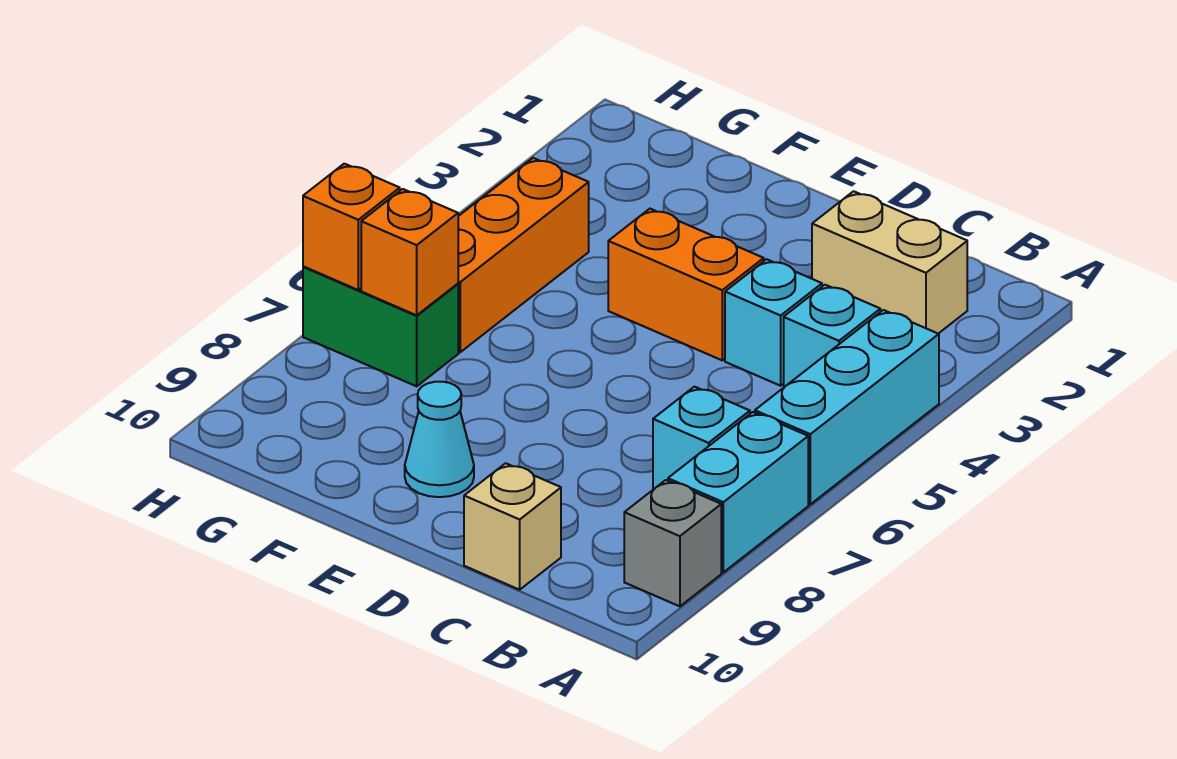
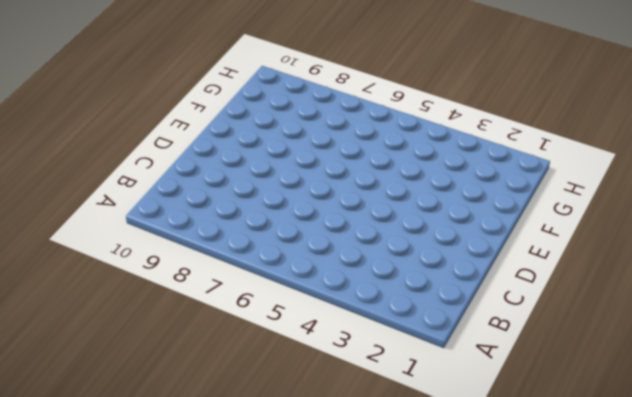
none -> cyan brick A4:A6 level 1
none -> cyan brick A7:A8 level 1
none -> grey brick A9 level 1

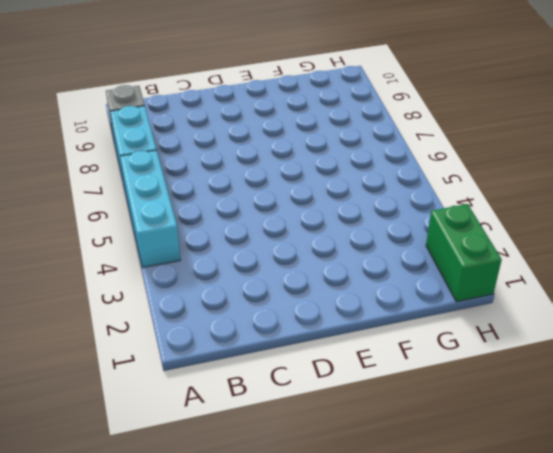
green brick H1:H2 level 1 -> green brick G7:H7 level 1
none -> tan brick B2:C2 level 1
none -> cyan brick B4 level 1
none -> cyan brick B7 level 1

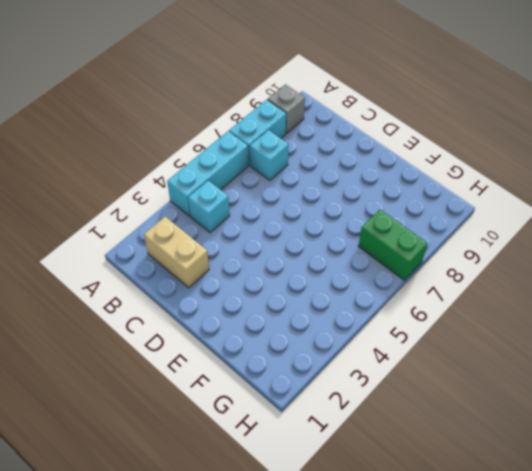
none -> cyan brick C4 level 1
none -> tan brick C10 level 1
none -> orange brick D4:E4 level 1

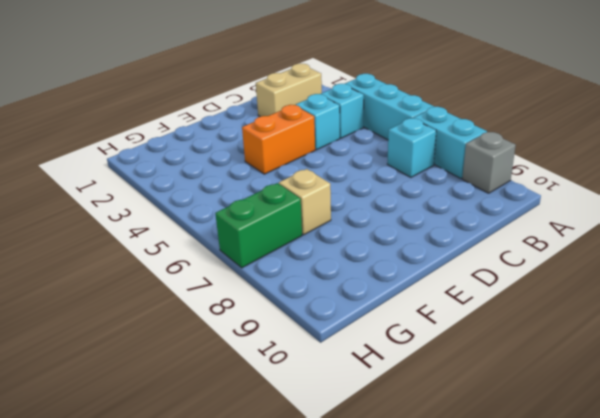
tan brick F7 level 1 -> tan brick C10 level 1
none -> cyan cone E9 level 1
none -> orange brick G4:G6 level 1
none -> orange brick G7 level 2

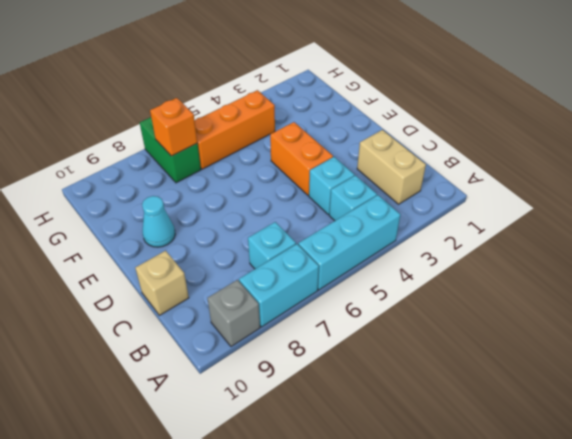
none -> orange brick H7 level 2

